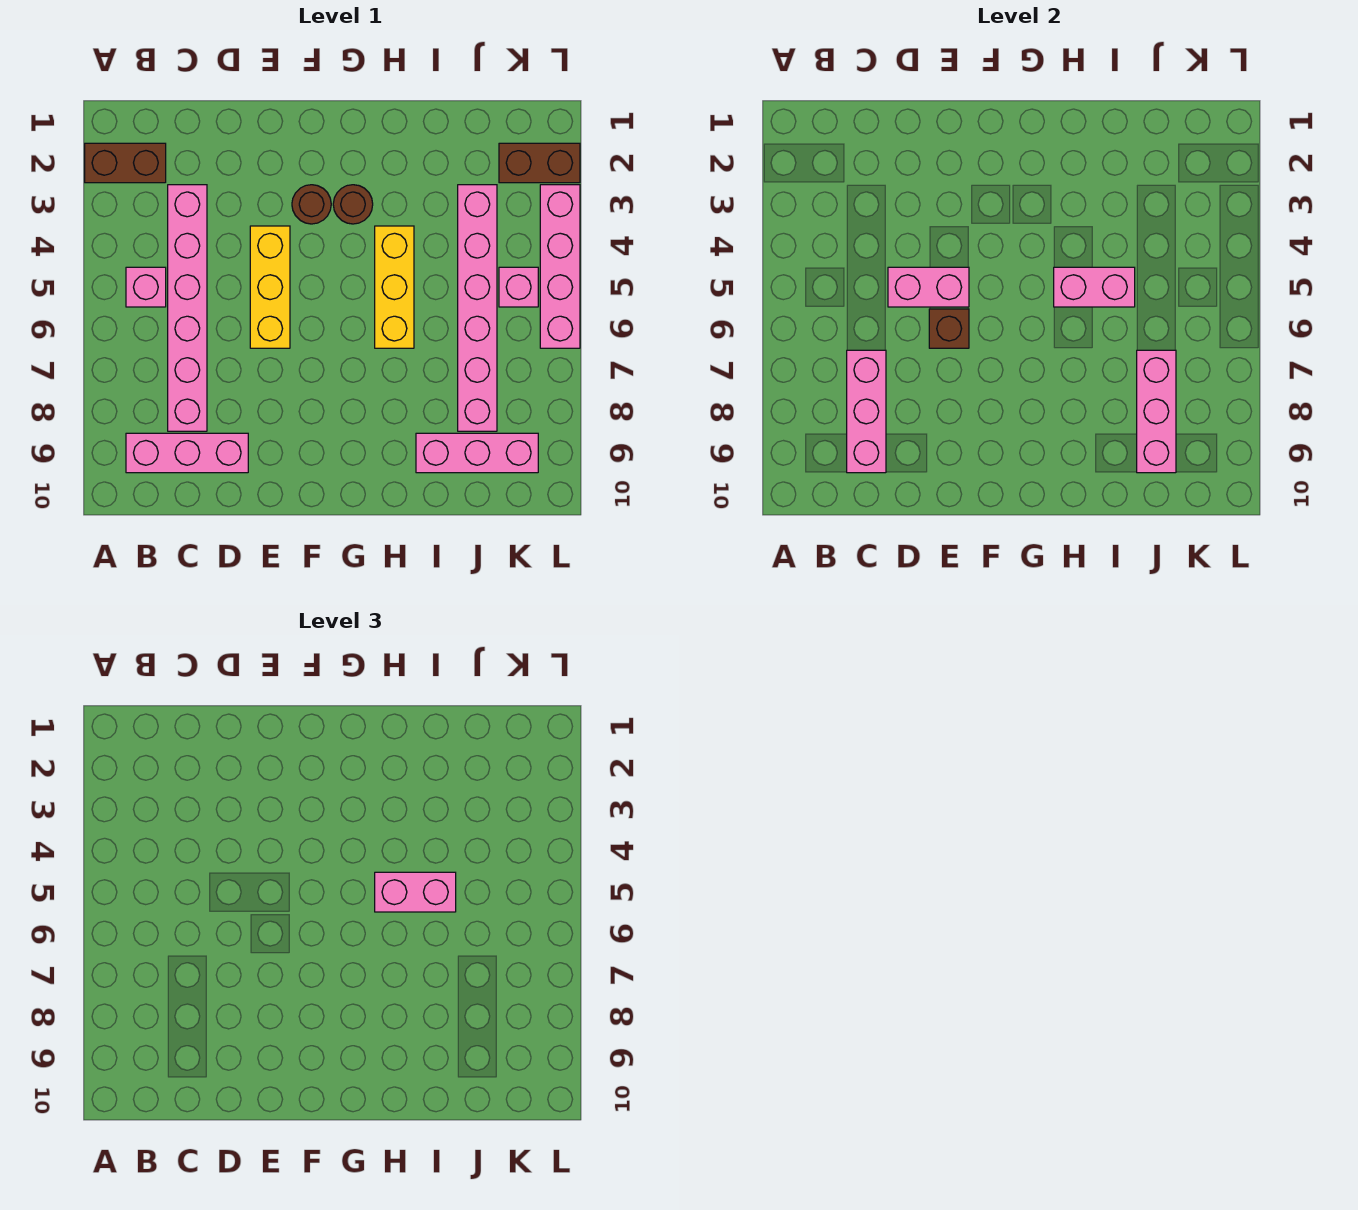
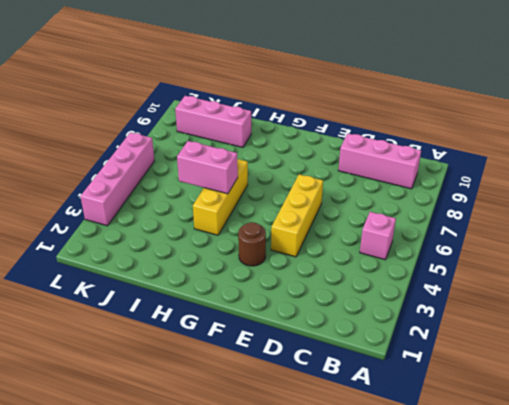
none -> brown brick A2:B2 level 1
none -> pink brick C3:C8 level 1
none -> brown round brick G3 level 1

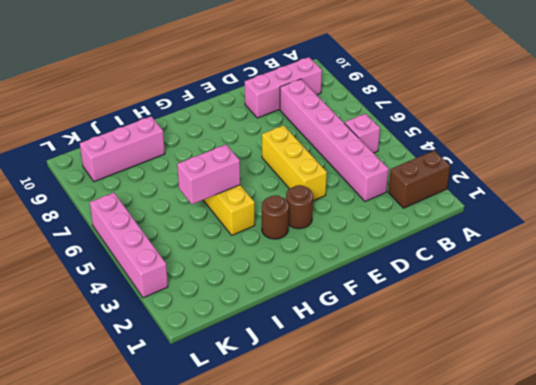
none -> pink brick J3:J8 level 1
none -> brown brick K2:L2 level 1
none -> pink brick K5 level 1

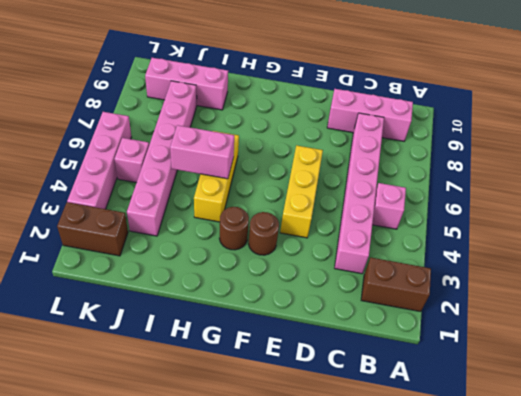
none -> pink brick C7:C9 level 2
none -> pink brick D5:E5 level 2
none -> brown brick E6 level 2

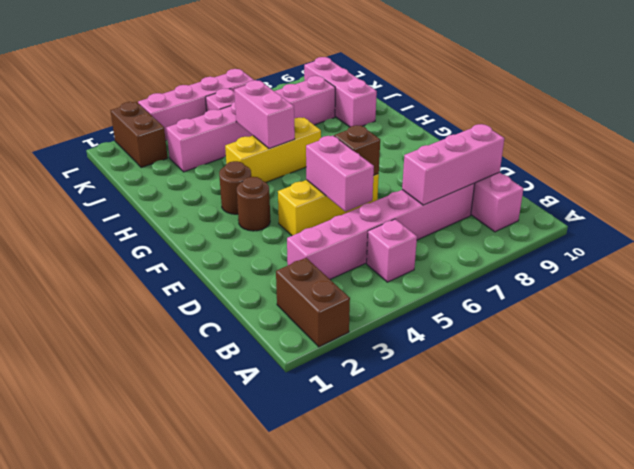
none -> pink brick J7:J9 level 2
none -> pink brick H5:I5 level 3

